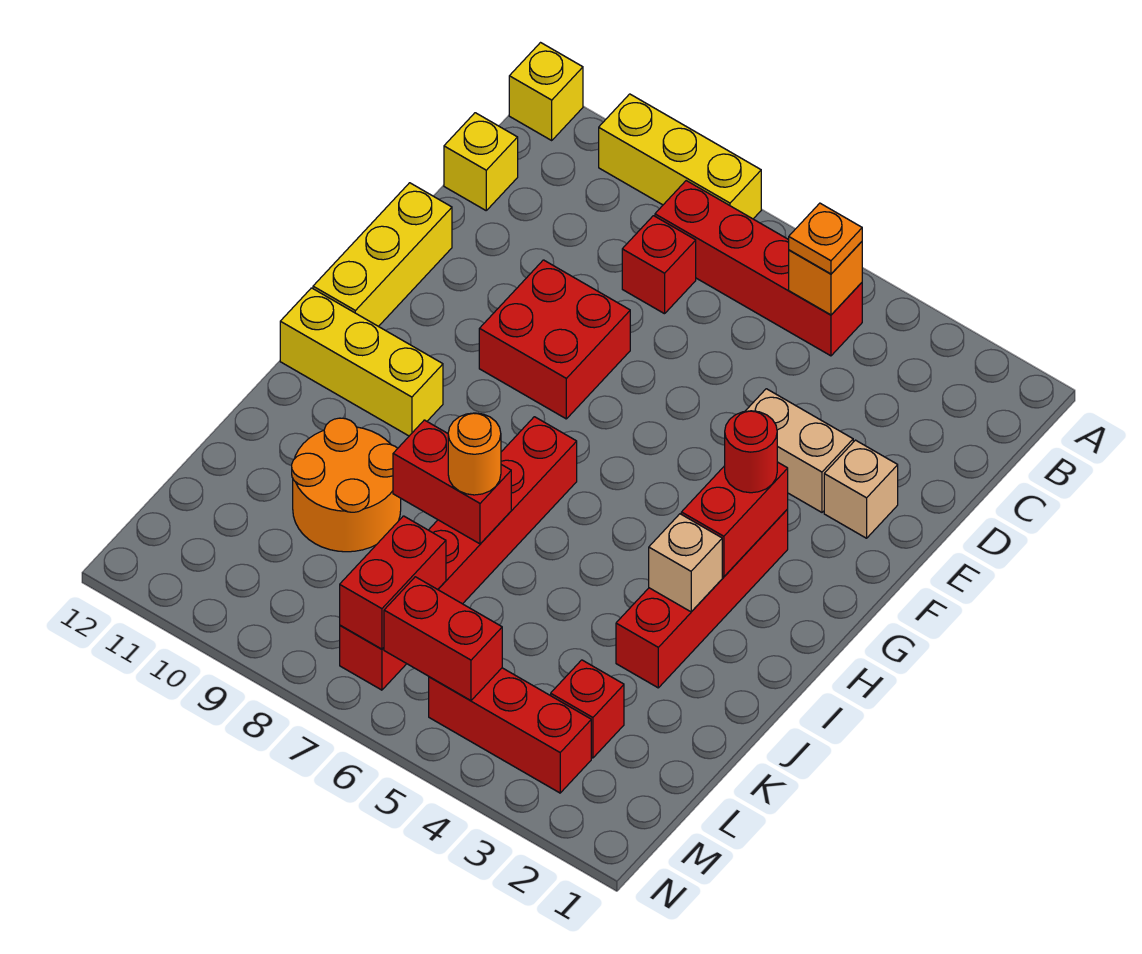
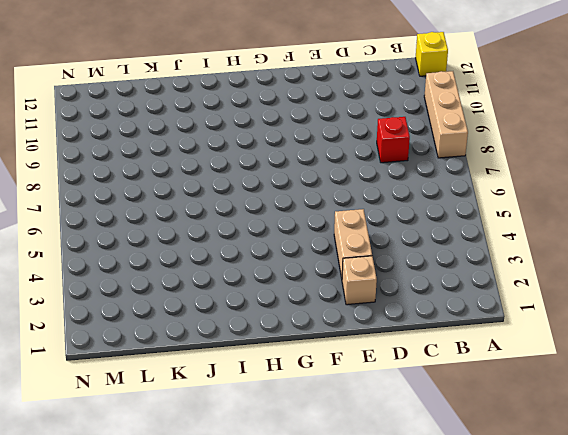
tan brick A8:A10 level 1 -> yellow brick A8:A10 level 1
none -> red brick B5:B8 level 1
none -> yellow brick C12 level 1
none -> red brick E8:F9 level 1

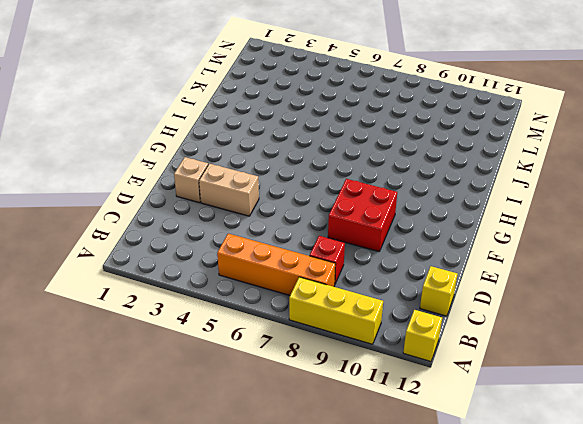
orange brick B5:B8 level 1 -> red brick B5:B8 level 1
none -> yellow brick E12:G12 level 1
none -> red brick G3:J3 level 1
none -> red brick H7:M7 level 1

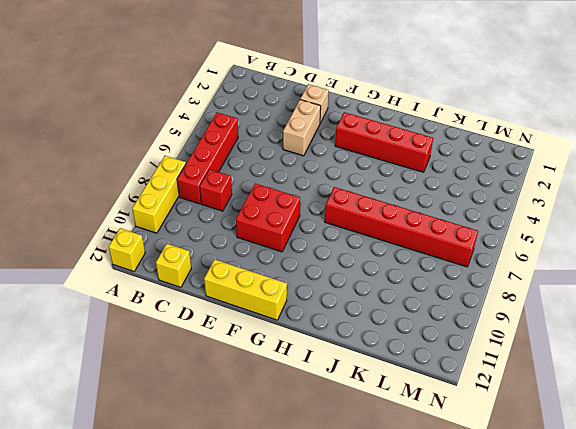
none -> yellow brick H10:H12 level 1
none -> orange round brick J9:K10 level 1
none -> red brick L3 level 1

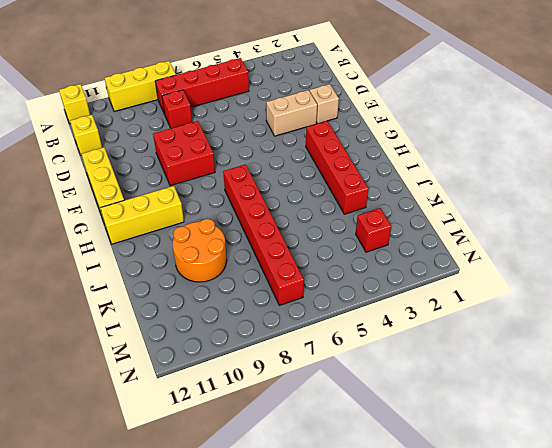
none -> red brick M3:M5 level 1
none -> orange brick B5 level 2
none -> red brick G3:H3 level 2

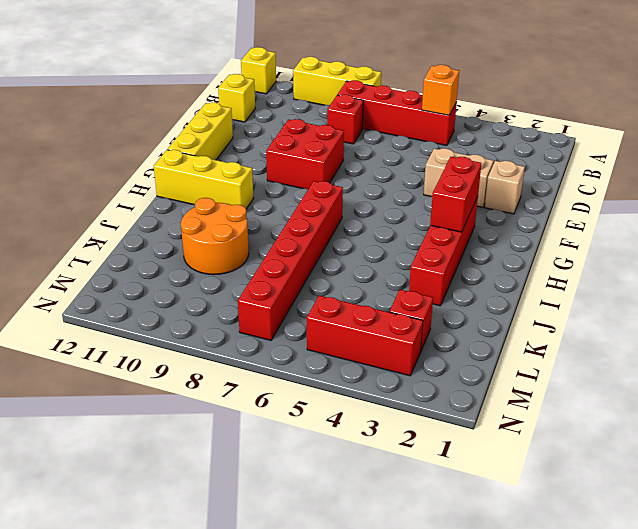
none -> tan brick I3 level 2
none -> red brick J7:J8 level 2
none -> red brick L7:M7 level 2

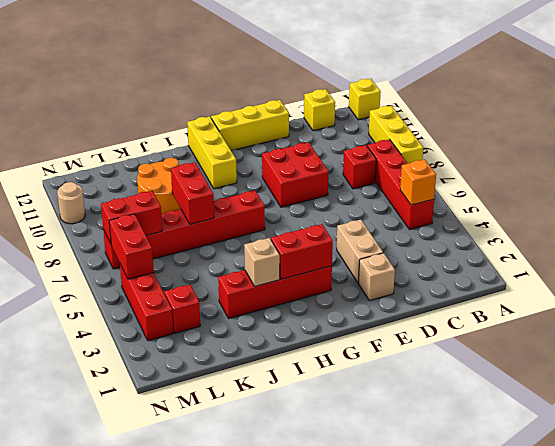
tan round brick N10 level 1 -> none
none -> orange plate B5 level 3
none -> red round brick G3 level 3
none -> orange round brick J7 level 3

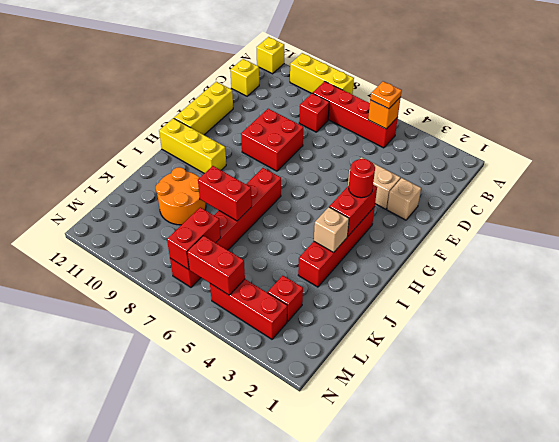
none -> orange round brick J7 level 3

